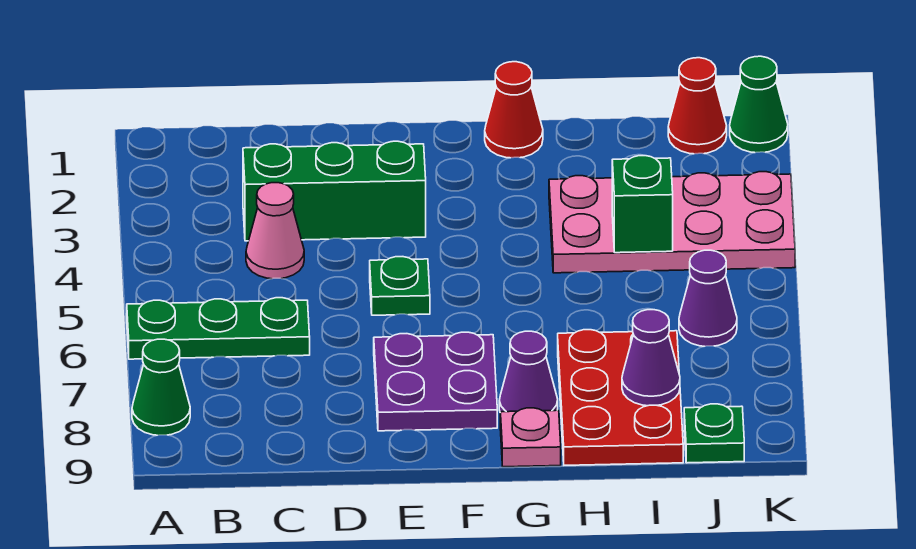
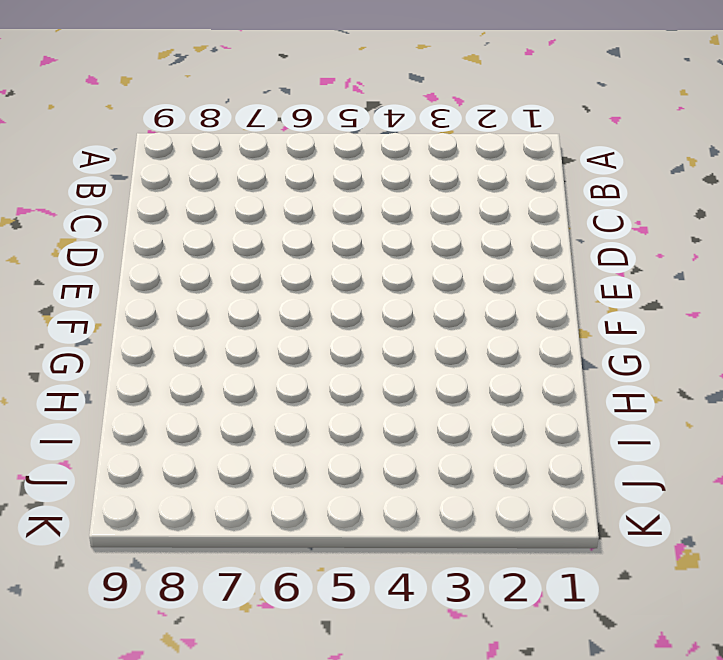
none -> green plate A6:C6 level 1
none -> green cone A8 level 1
none -> green brick C3:E3 level 1

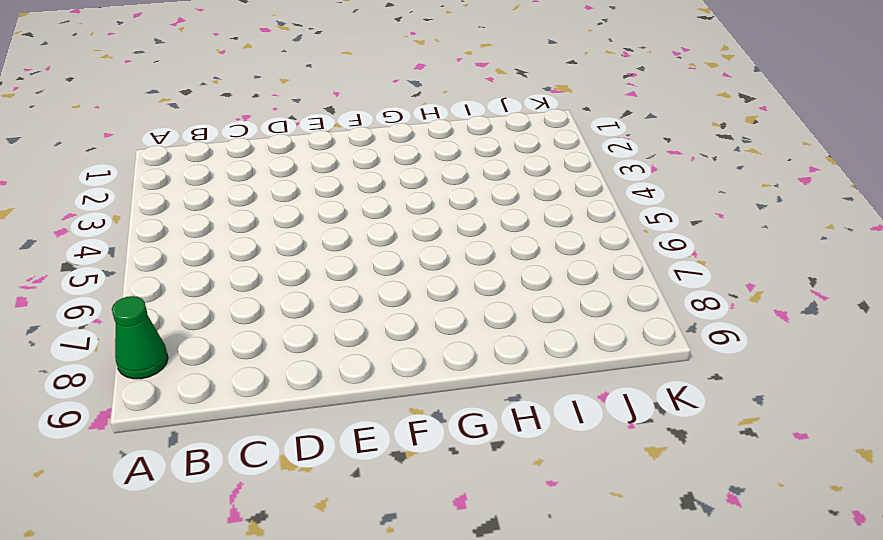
none -> green plate A6:C6 level 1
none -> green brick C3:E3 level 1
none -> pink cone C4 level 1

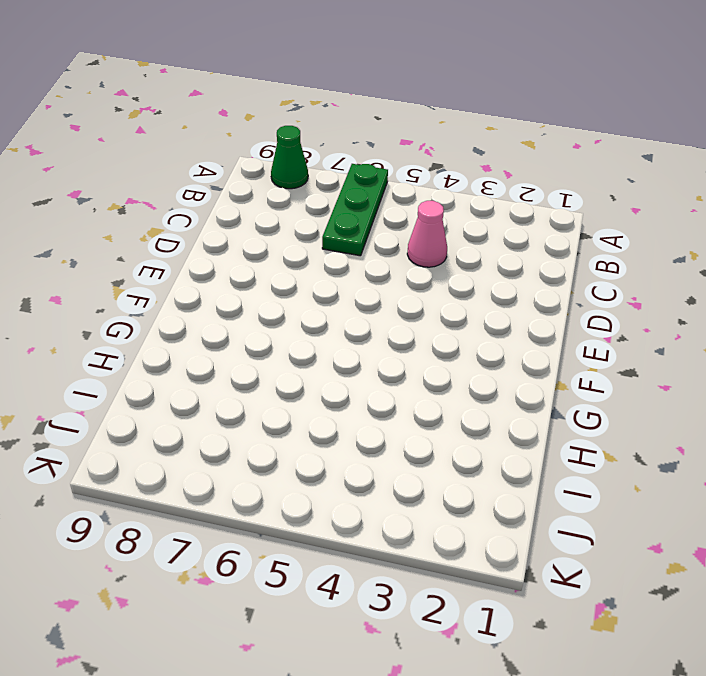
none -> green brick C3:E3 level 1
none -> green plate E5 level 1
none -> purple plate E7:F8 level 1

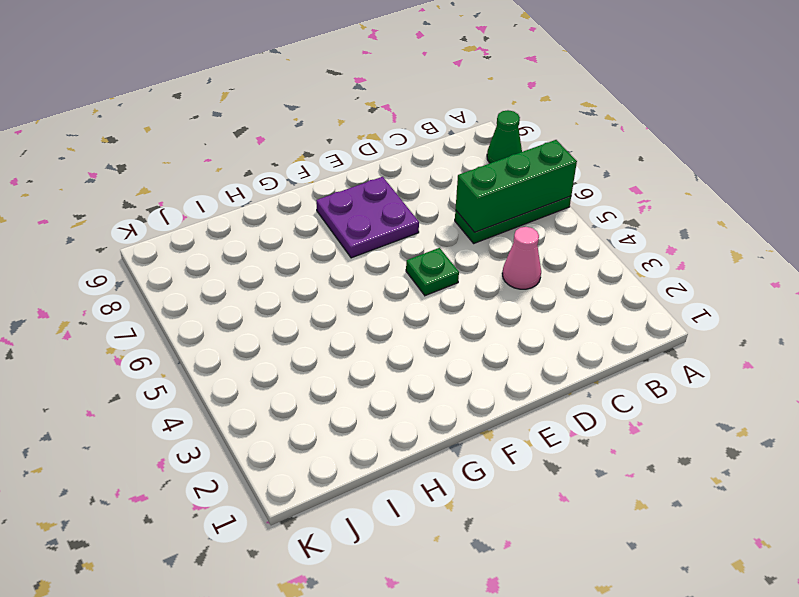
green brick A6:C6 level 2 -> green brick C3:E3 level 1
none -> red cone G1 level 1
none -> purple cone G8 level 1
none -> pink plate G9 level 1

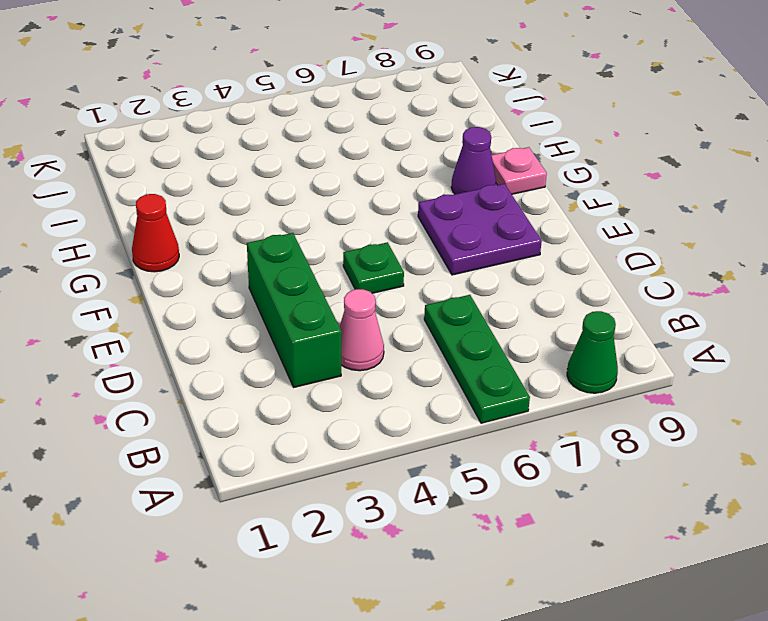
none -> pink plate H3:K4 level 1
none -> red plate H7:I9 level 1
none -> red cone J1 level 1

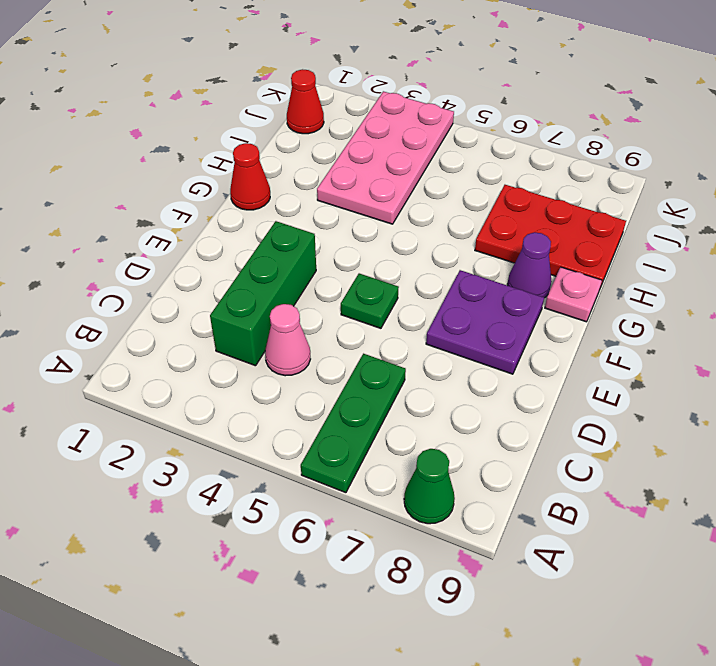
none -> purple cone J6 level 1
none -> green plate J9 level 1
none -> green cone K1 level 1

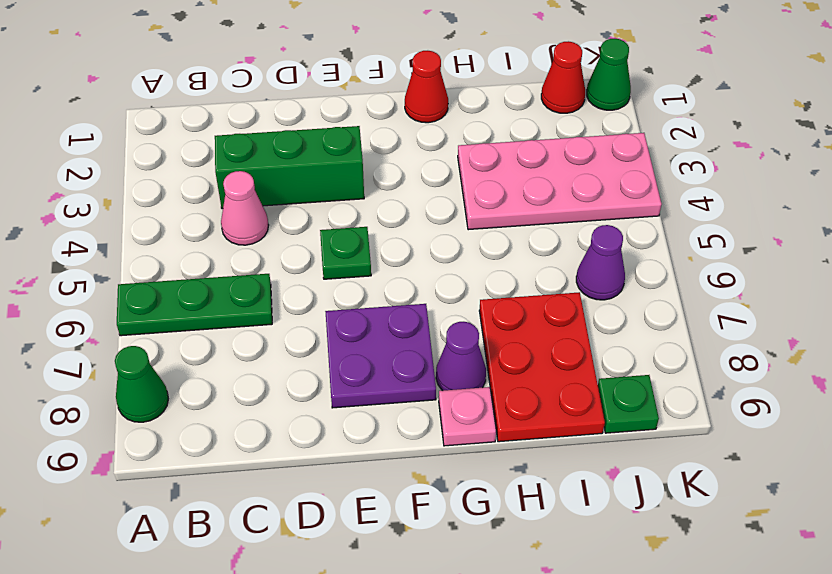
none -> green brick I4 level 2
none -> purple cone I8 level 2

